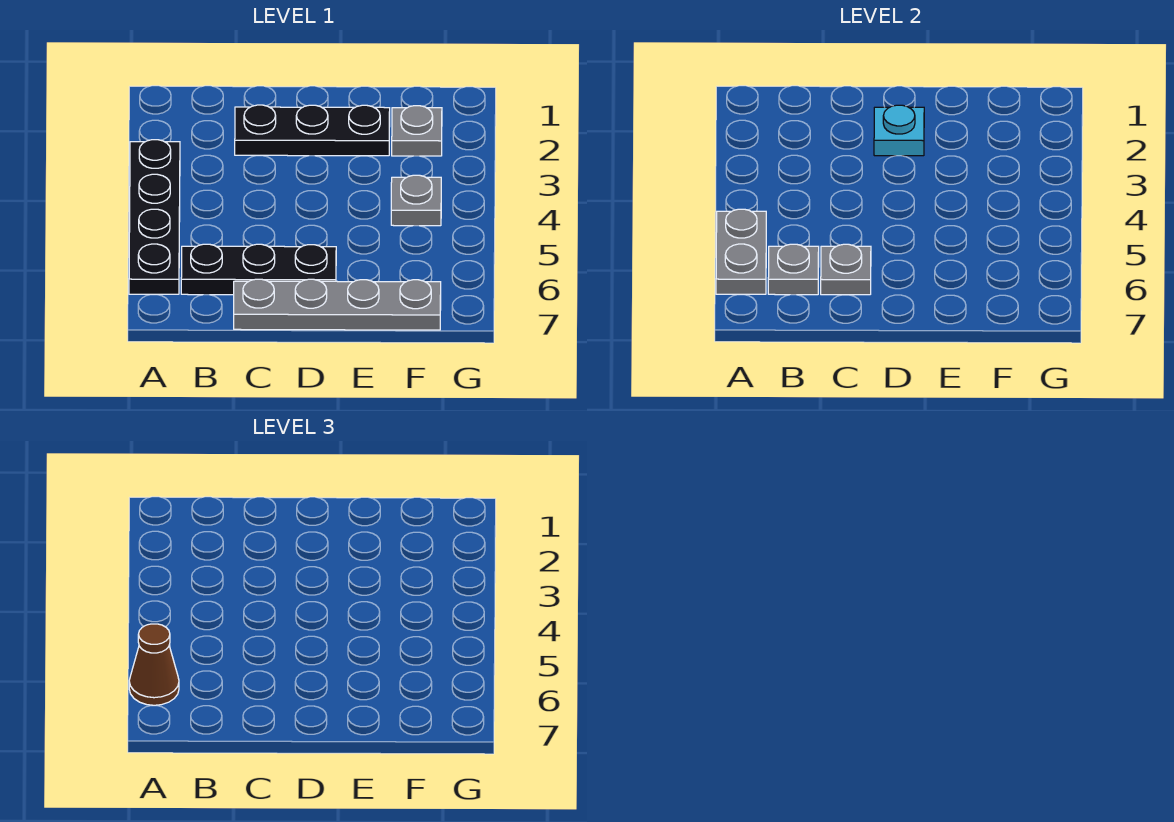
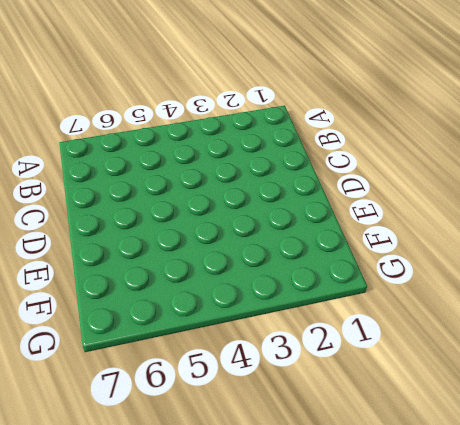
none -> black plate A3:A6 level 1
none -> black plate B6:D6 level 1

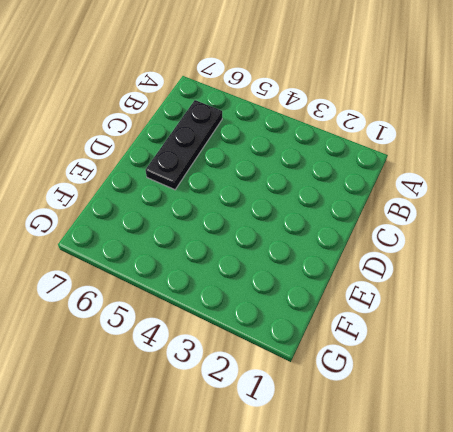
none -> black plate A3:A6 level 1
none -> black plate C2:E2 level 1

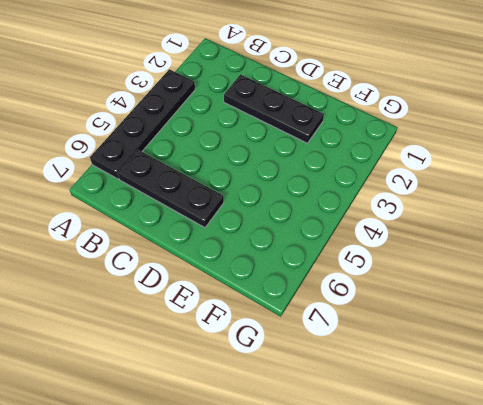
none -> grey plate C7:F7 level 1
none -> grey plate F2 level 1

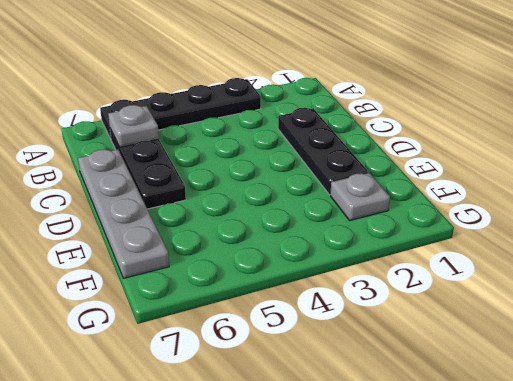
none -> grey plate F4 level 1
none -> grey plate A5:A6 level 2

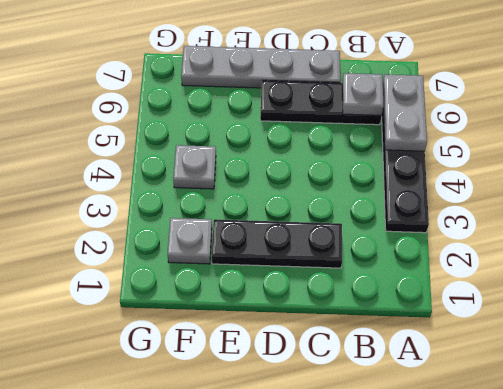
none -> grey plate C6 level 2
none -> cyan plate D2 level 2

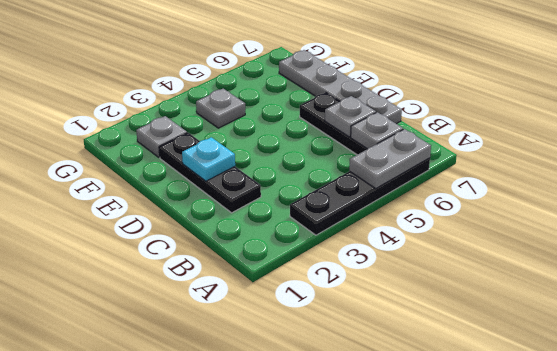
none -> brown cone A6 level 3

